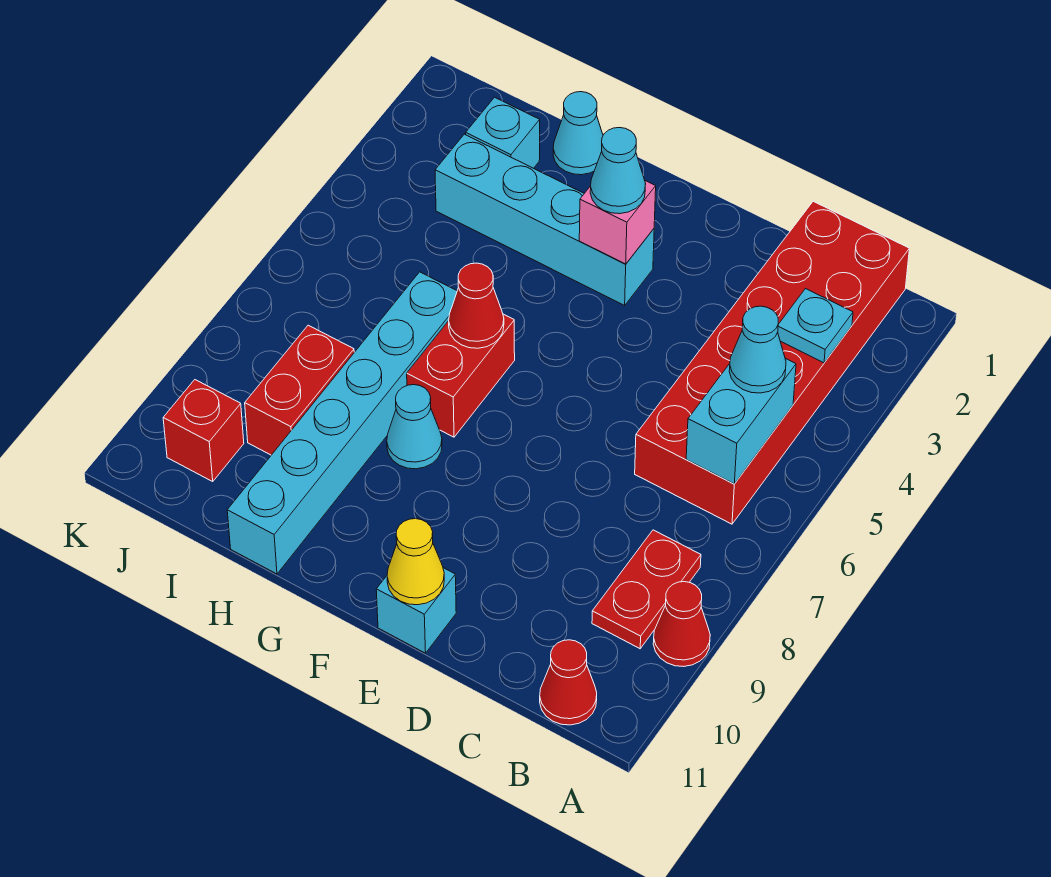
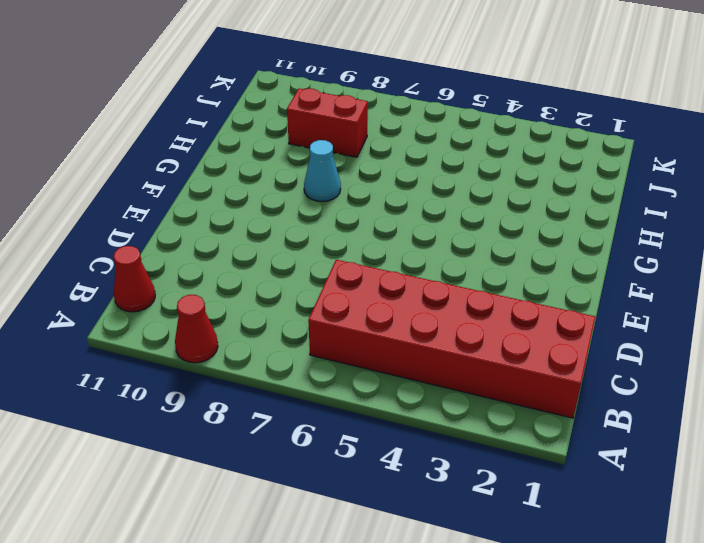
none -> red plate B8:B9 level 1
none -> cyan brick E11 level 1
none -> cyan brick F3:I3 level 1

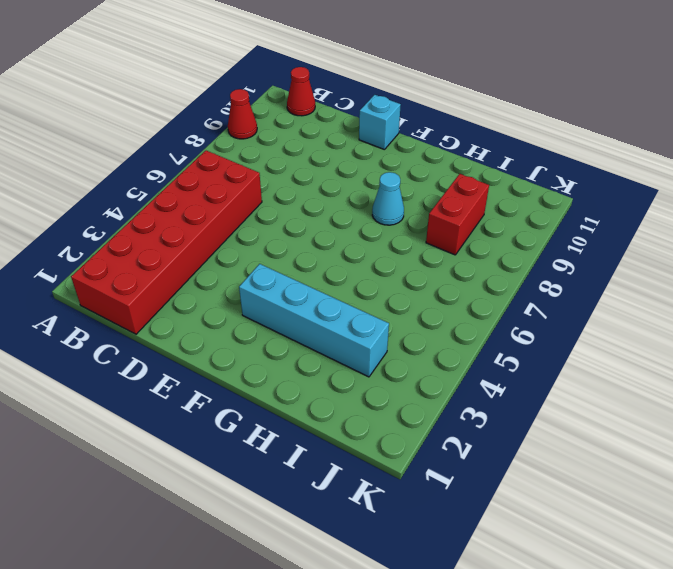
none -> red plate B8:B9 level 1
none -> red brick G6:G7 level 1
none -> cyan cone H1 level 1

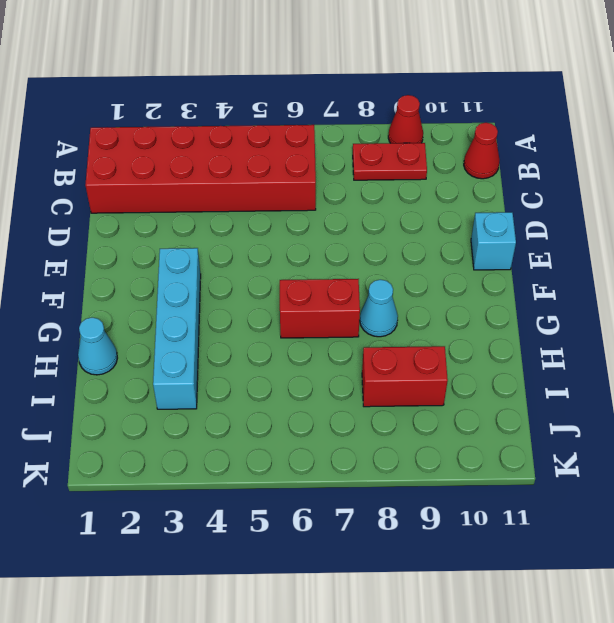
none -> cyan brick H6:H11 level 1
none -> cyan brick I2 level 1
none -> red brick J10 level 1

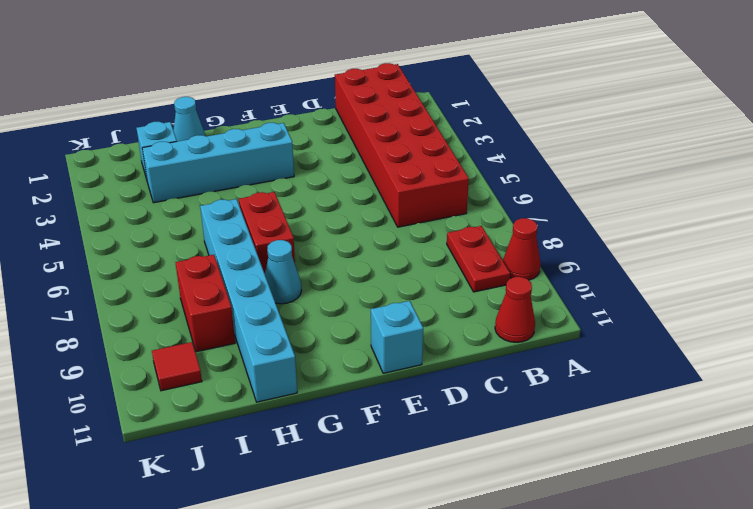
red tile J10 level 1 -> red brick J10 level 1
none -> cyan plate B3 level 2
none -> cyan brick B5:B6 level 2
none -> yellow cone E11 level 2

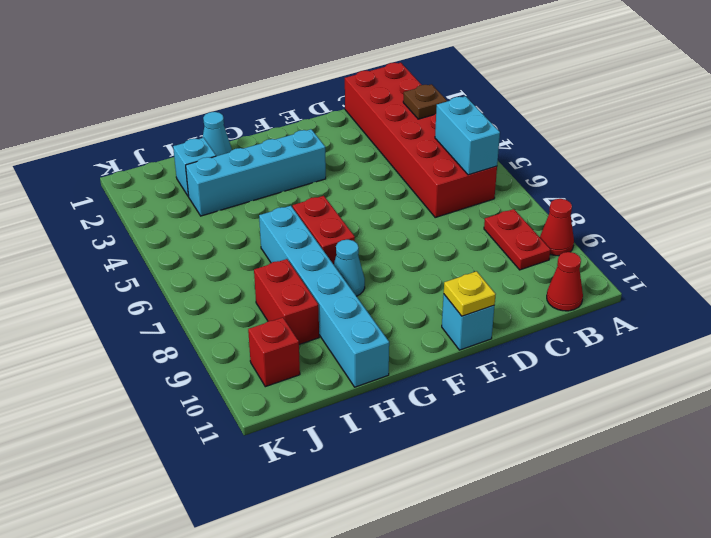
brown plate B3 level 2 -> cyan plate B3 level 2
yellow plate E11 level 2 -> yellow cone E11 level 2
none -> pink brick F3 level 2
none -> red cone G6 level 2
none -> cyan cone B5 level 3

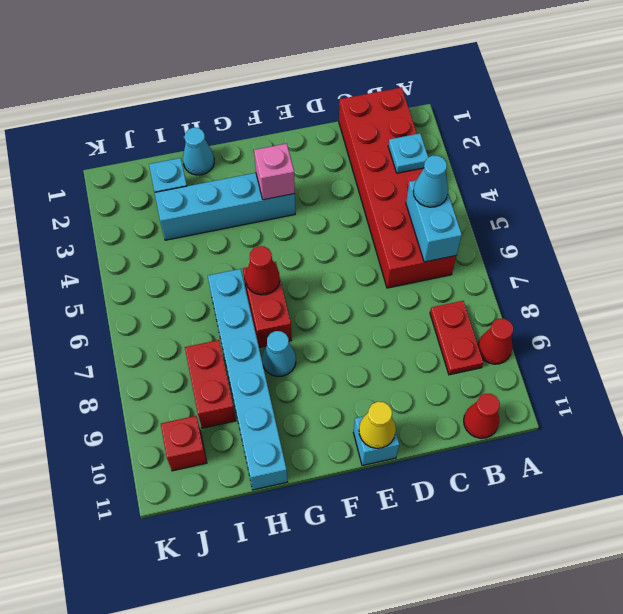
none -> cyan cone F3 level 3

